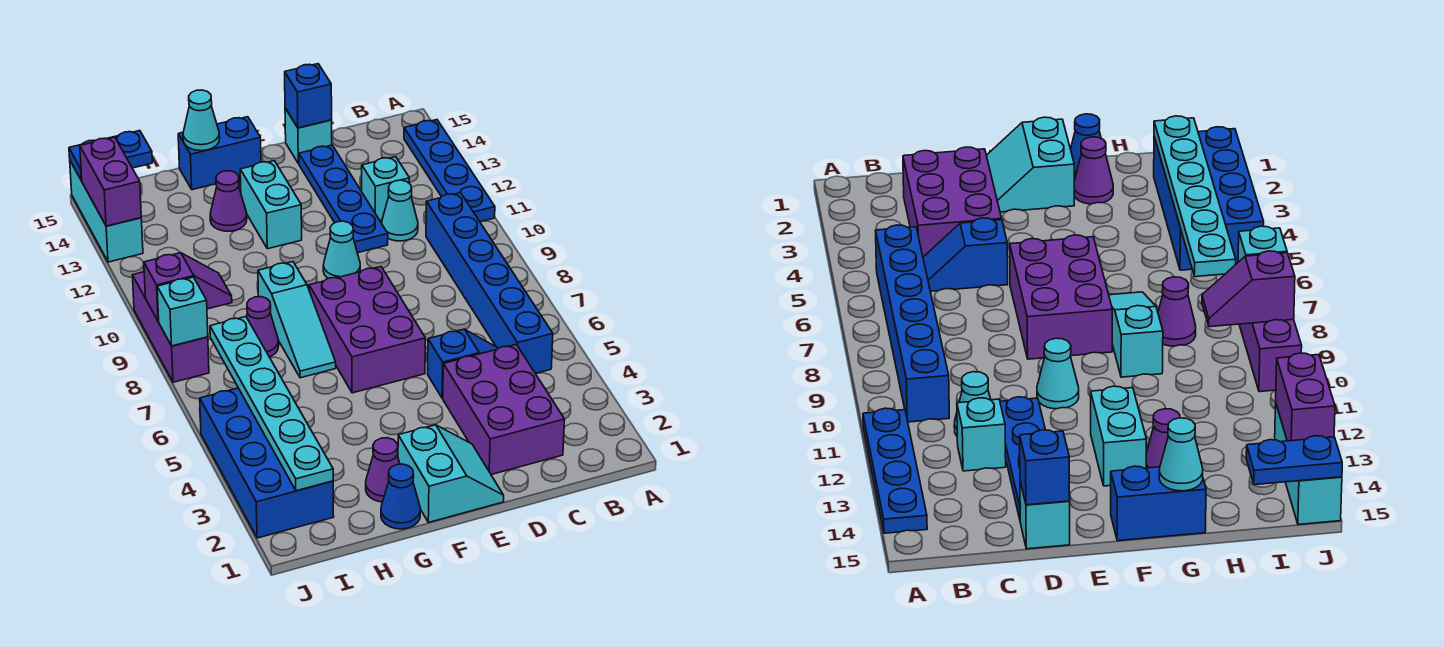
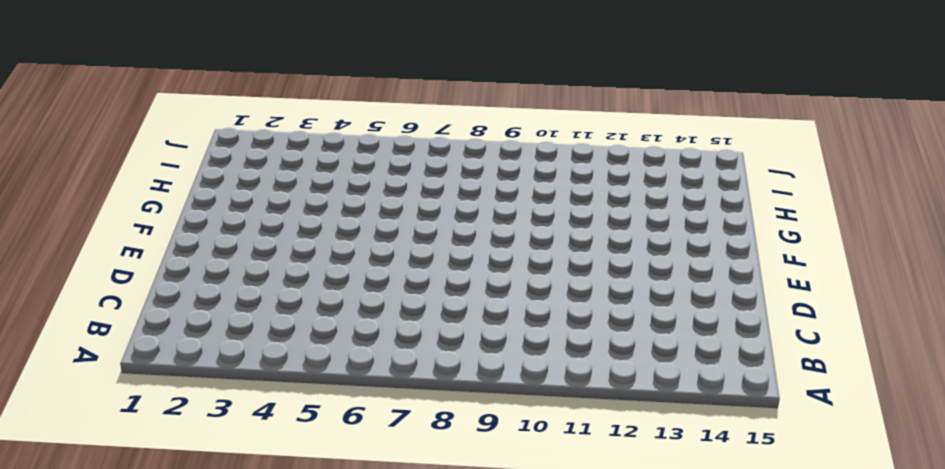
none -> blue plate A11:A14 level 1
none -> blue brick B5:B10 level 1
none -> purple brick C2:D4 level 1

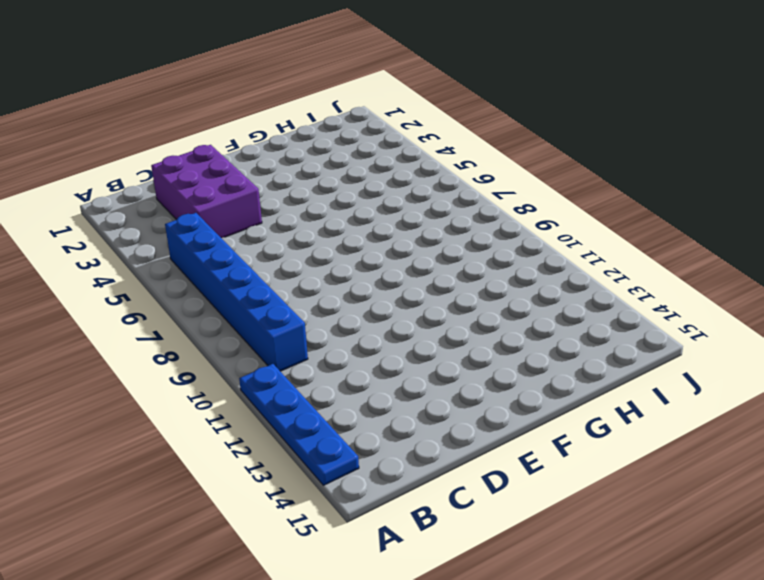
none -> blue slope C5:D5 level 1 top D
none -> cyan cone C11 level 1
none -> cyan brick C12 level 1

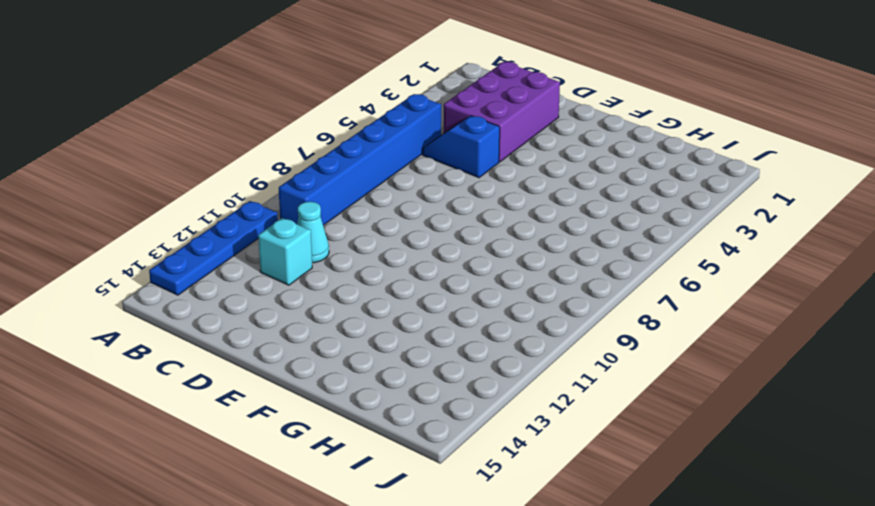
none -> blue plate D11:D14 level 1
none -> cyan brick D15 level 1
none -> cyan slope E1:F2 level 1 top F

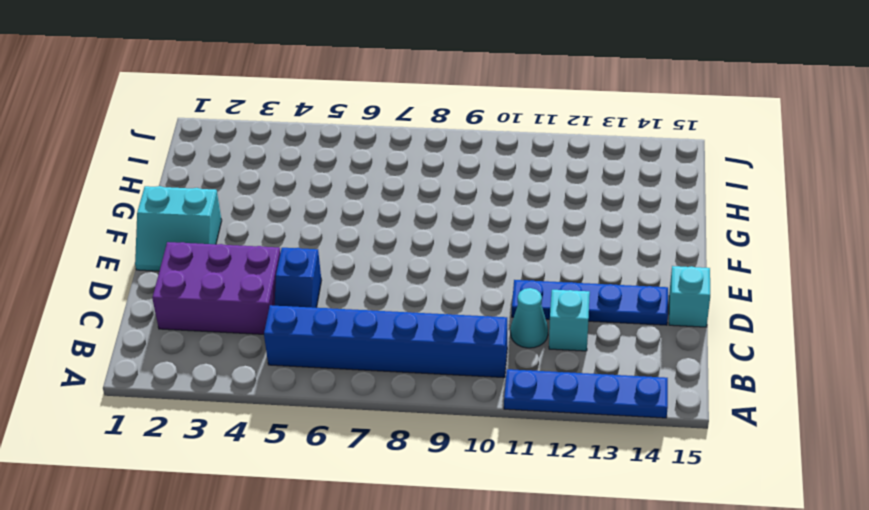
none -> purple brick E6:F8 level 1
none -> cyan cone E10 level 1
none -> cyan brick F12:F13 level 1

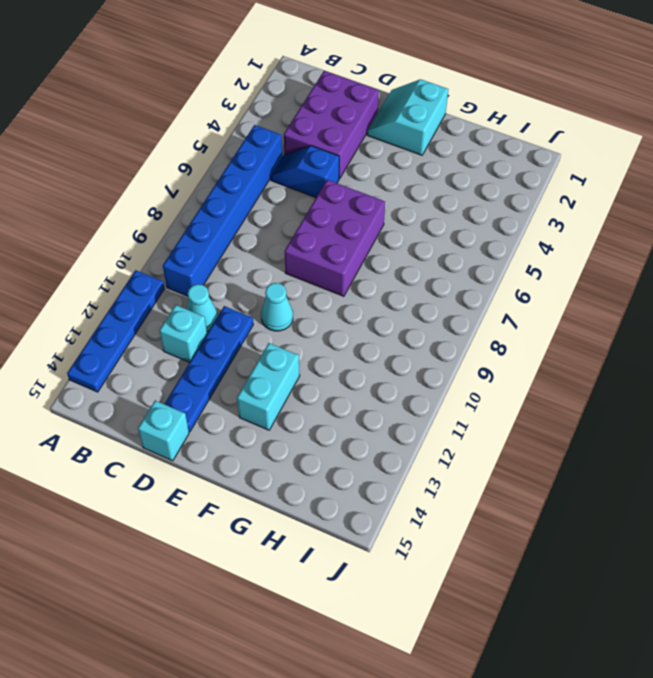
none -> blue brick F15:G15 level 1
none -> blue cone G1 level 1
none -> purple cone G2 level 1

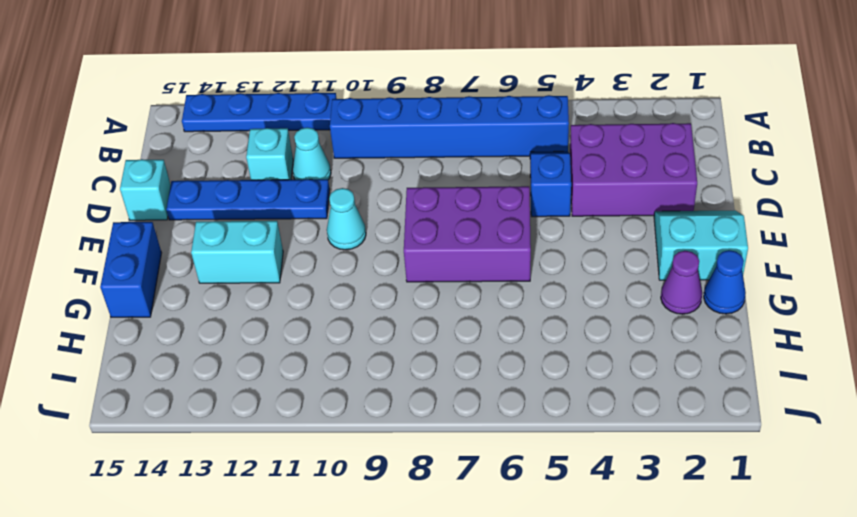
none -> cyan slope G7:G9 level 1 top 9
none -> purple cone G13 level 1
none -> purple cone H8 level 1

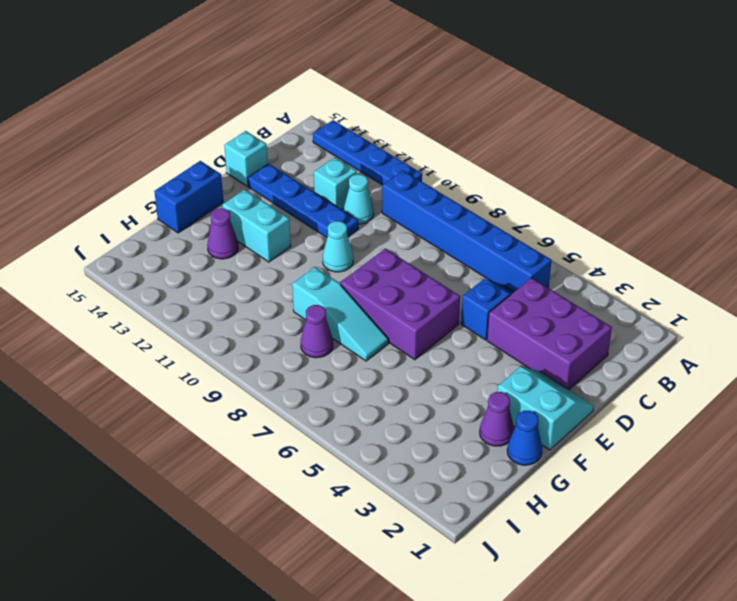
none -> blue brick I2:J5 level 1
none -> purple brick J8:J10 level 1
none -> cyan brick J13:J15 level 1

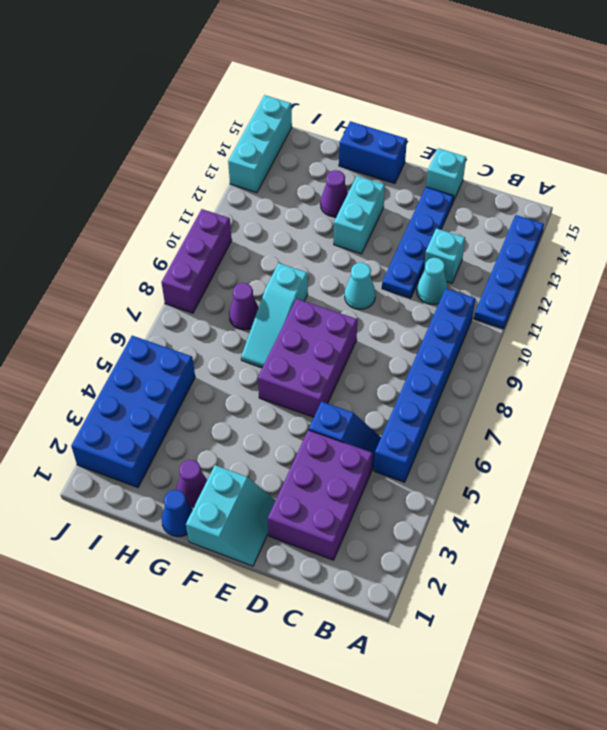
none -> blue brick D15 level 2
none -> cyan cone G15 level 2
none -> cyan plate I2:I7 level 2

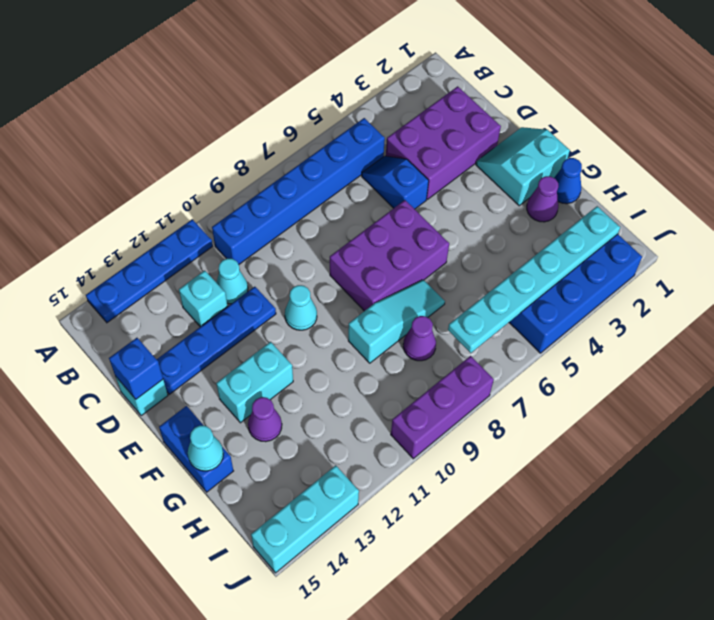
none -> purple slope I9:J9 level 2 top J
none -> blue plate I15:J15 level 2
none -> cyan brick J8 level 2

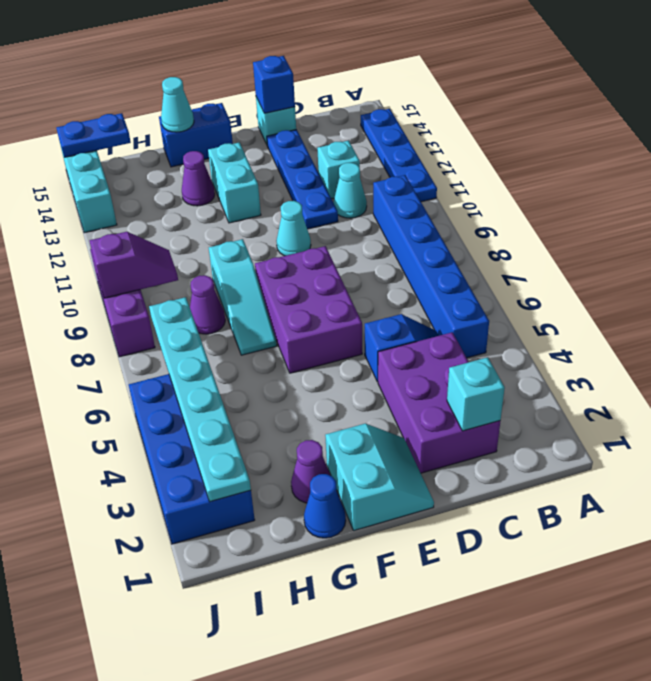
cyan brick C2 level 2 -> cyan brick J8 level 2
none -> purple brick J13:J14 level 2

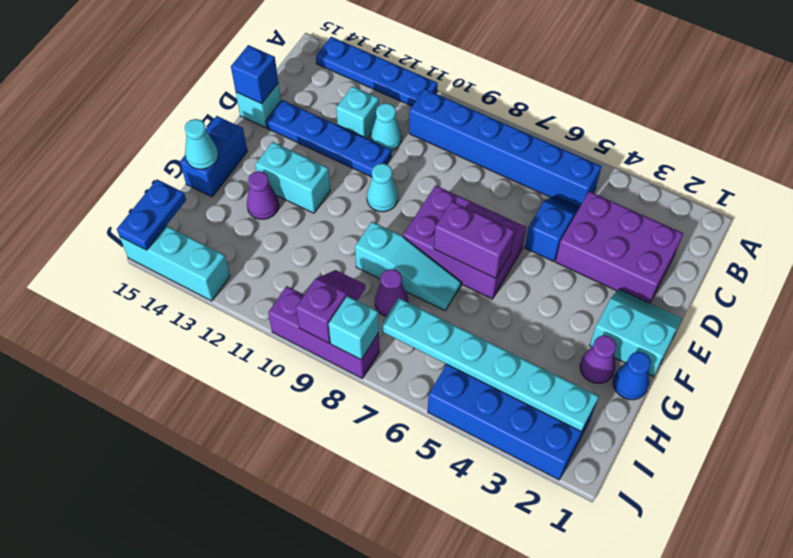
purple brick F6:F7 level 2 -> purple brick J13:J14 level 2

